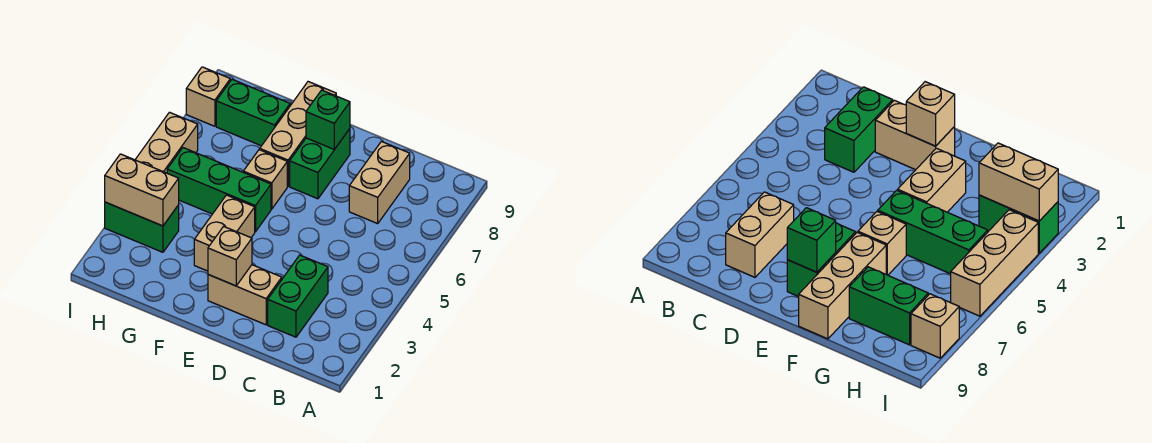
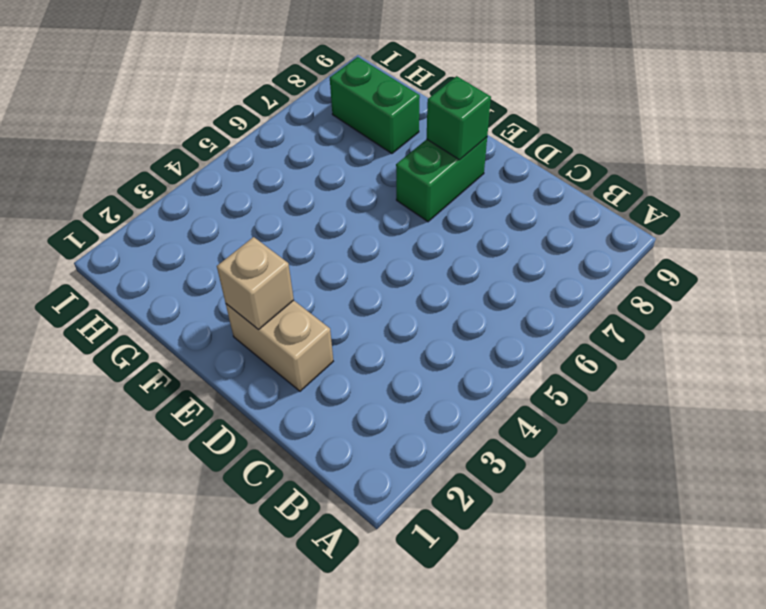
none -> green brick C2:C3 level 1
none -> tan brick C7:C8 level 1
none -> tan brick F3:F4 level 1

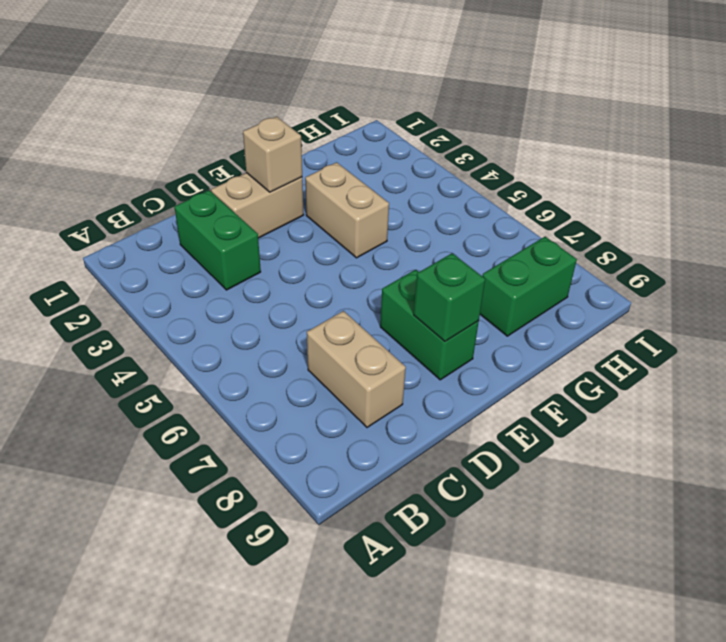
none -> green brick F5:H5 level 1
none -> tan brick F6 level 1
none -> tan brick F7:F9 level 1

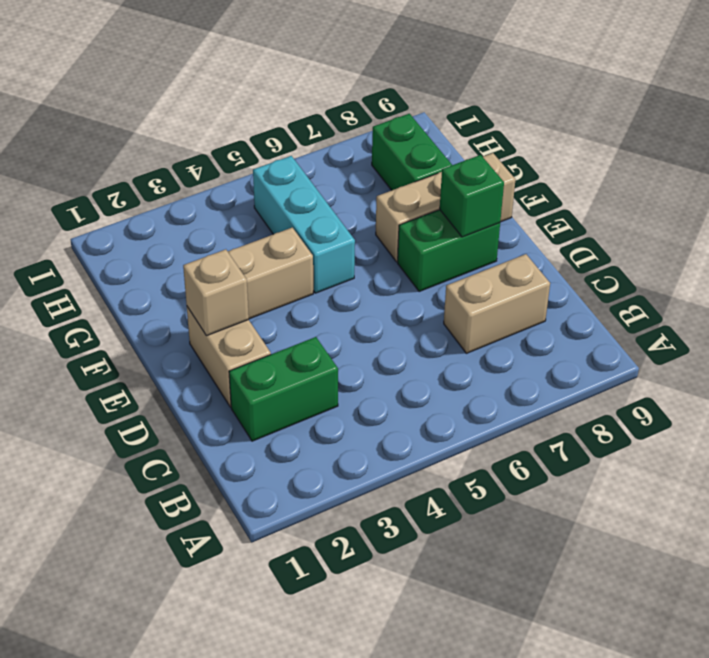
cyan brick F5:H5 level 1 -> green brick F5:H5 level 1
none -> tan brick F6 level 1
none -> green brick H3:I3 level 1
none -> tan brick I4:I6 level 1

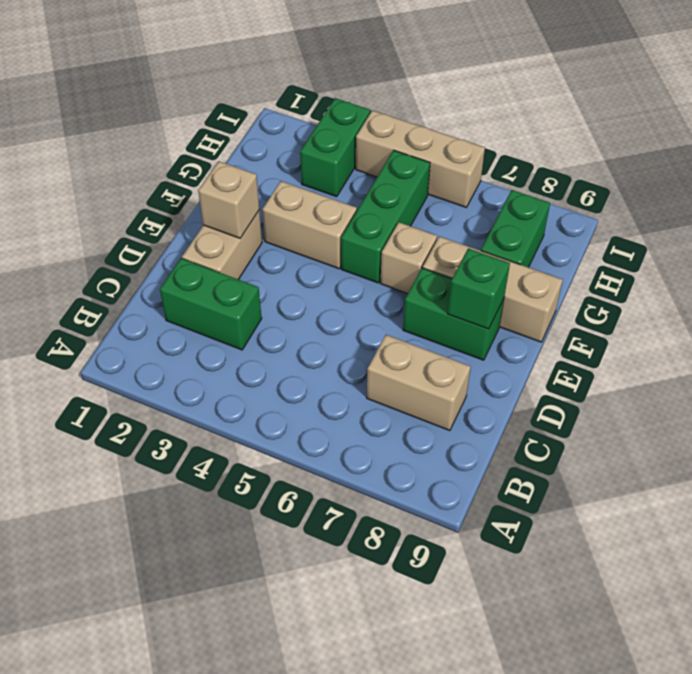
none -> tan brick I8 level 1
none -> tan brick H3:I3 level 2

